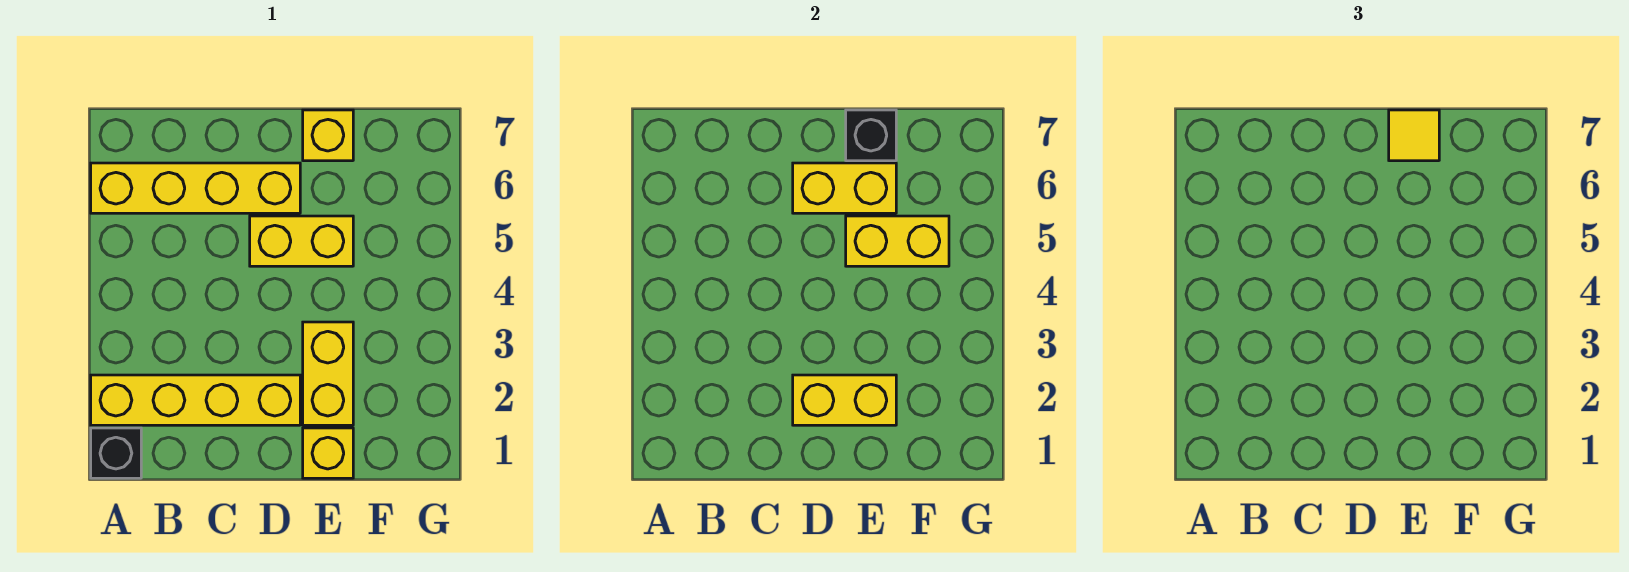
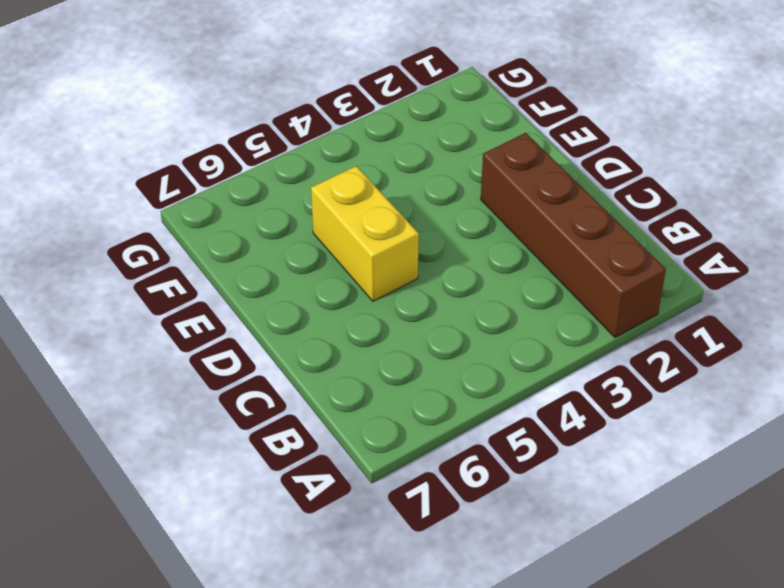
brown brick A2:D2 level 1 -> yellow brick A2:D2 level 1
none -> black brick A1 level 1
none -> yellow brick A6:D6 level 1
none -> yellow brick E1 level 1

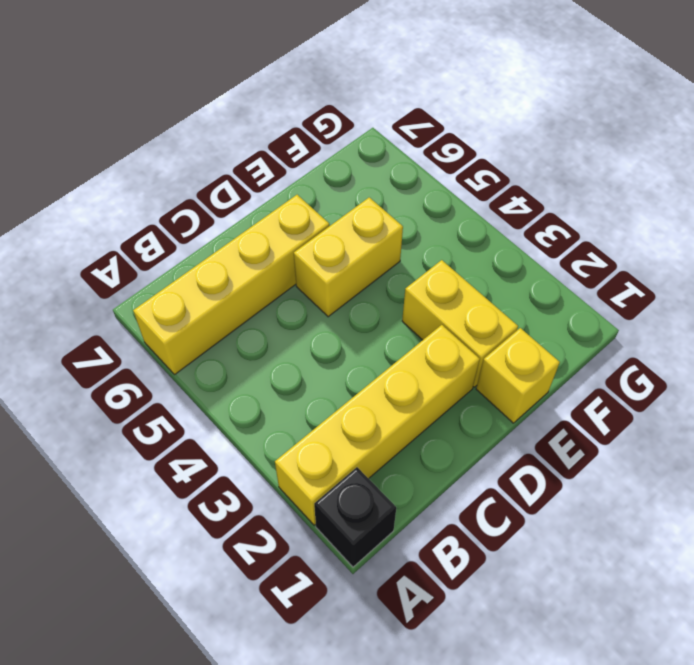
none -> yellow brick E7 level 1
none -> yellow brick D2:E2 level 2
none -> yellow brick D6:E6 level 2

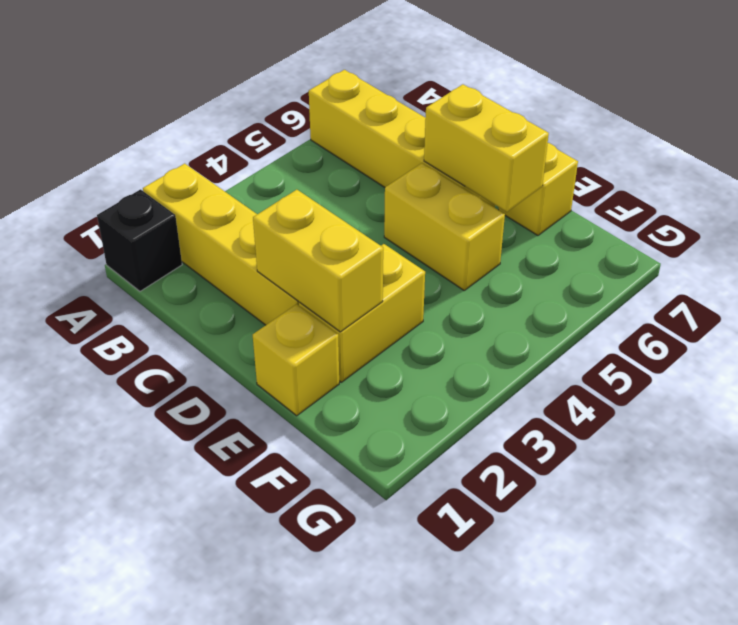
none -> yellow brick E5:F5 level 2
none -> black brick E7 level 2
none -> yellow tile E7 level 3

